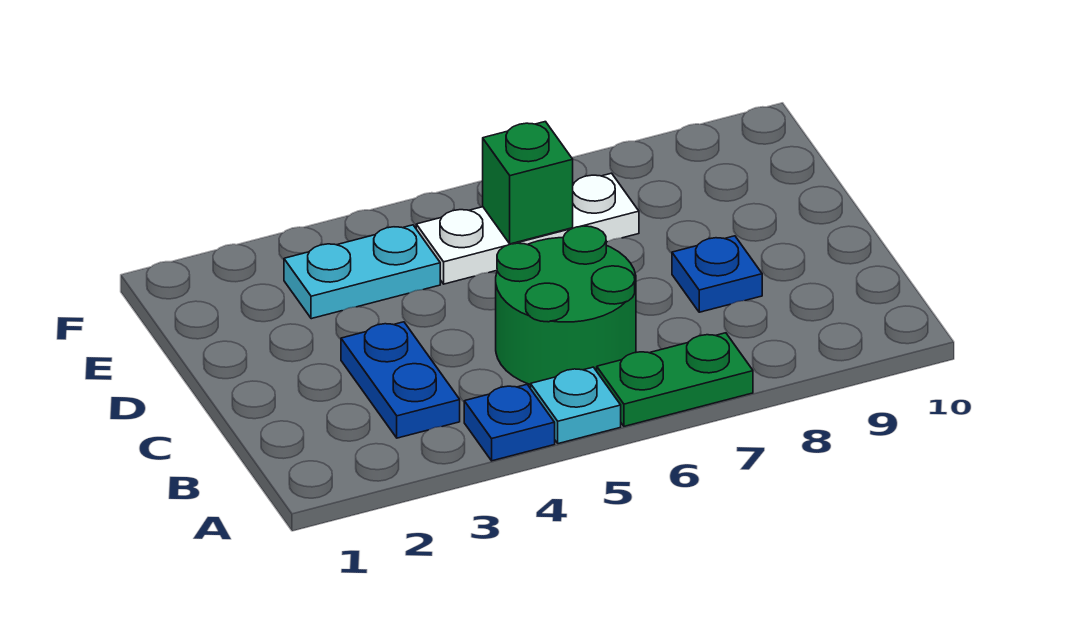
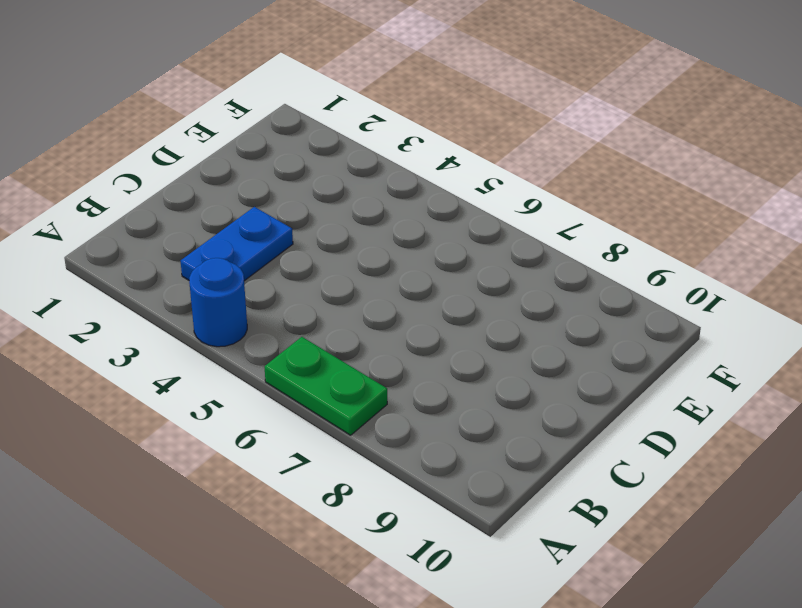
blue round brick A4 level 1 -> blue plate A4 level 1
none -> cyan plate A5 level 1
none -> green round brick B5:C6 level 1

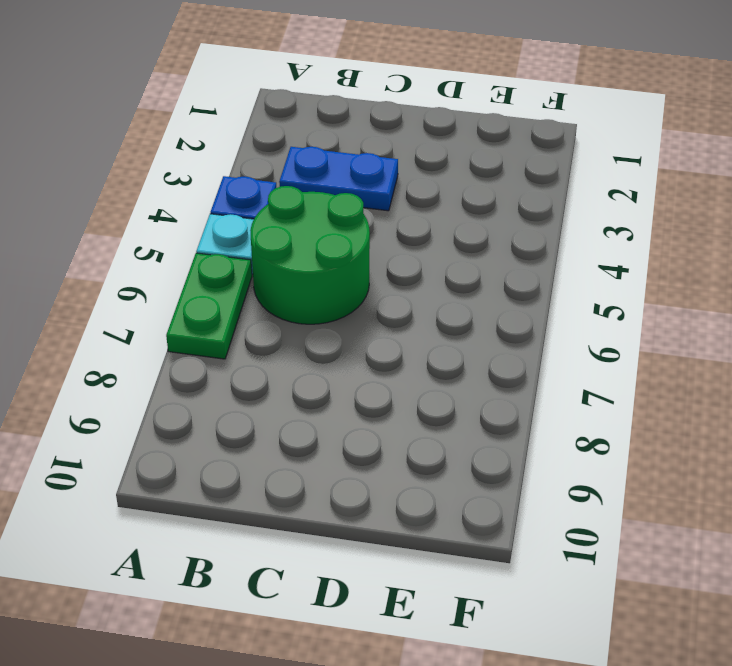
none -> blue plate C8 level 1
none -> cyan plate E3:E4 level 1

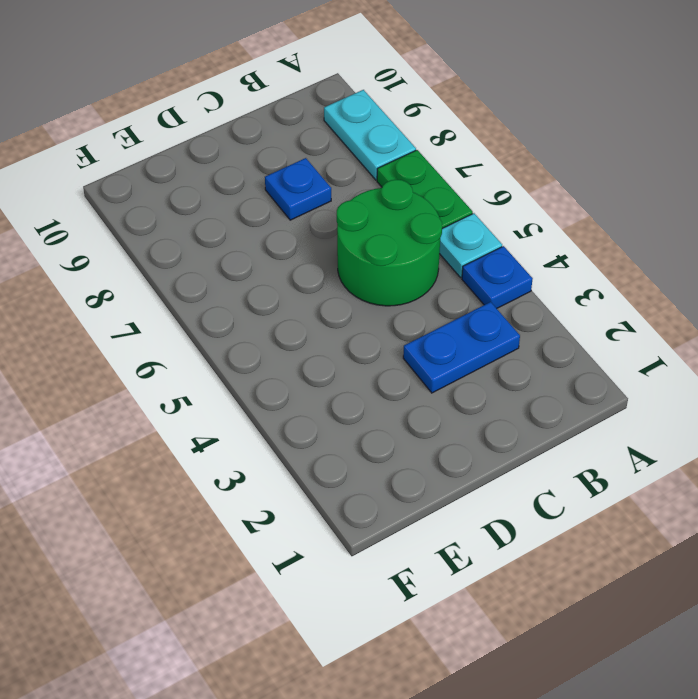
cyan plate A8:A9 level 1 -> cyan plate E3:E4 level 1
none -> white plate E5:E7 level 1
none -> green brick E6 level 2

